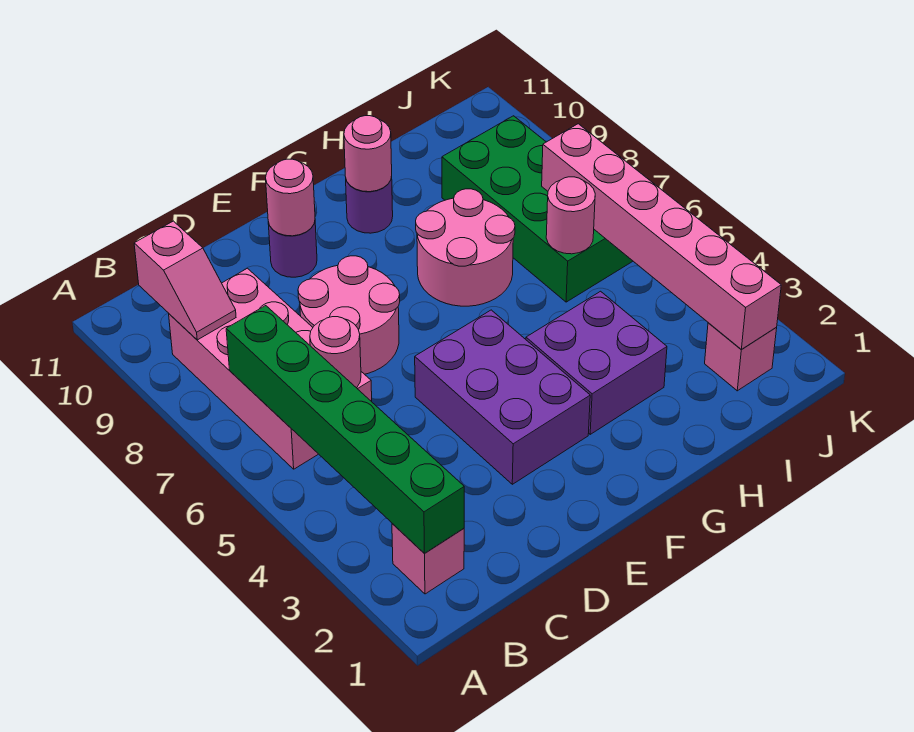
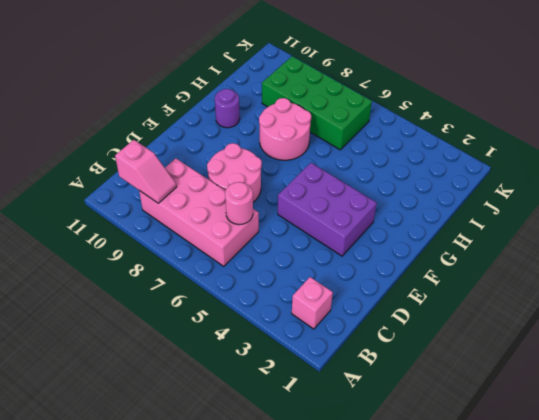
none -> purple round brick E10 level 1
none -> purple brick G3:H4 level 1
none -> pink brick J2 level 1

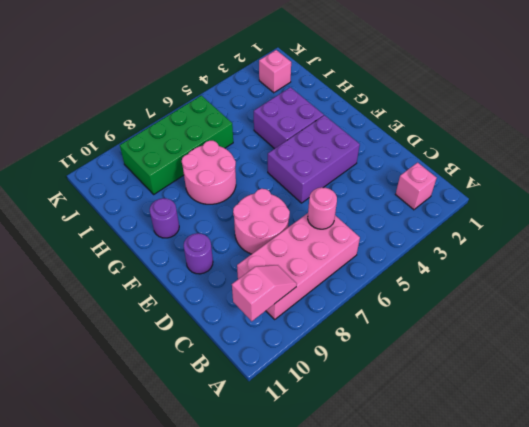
none -> green brick B2:B7 level 2
none -> pink round brick E10 level 2
none -> pink round brick G10 level 2

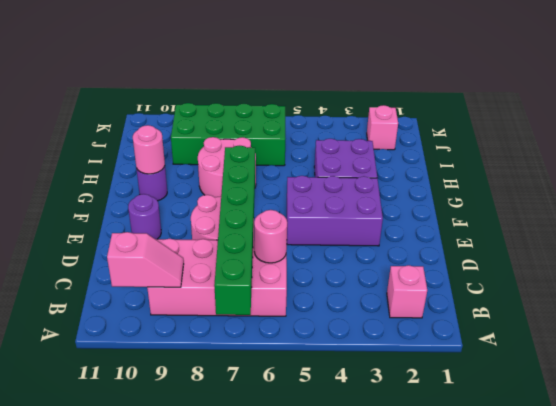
green brick A7:F7 level 2 -> green brick B2:B7 level 2
none -> pink round brick E10 level 2
none -> pink round brick I6 level 2
none -> pink brick J2:J7 level 2

